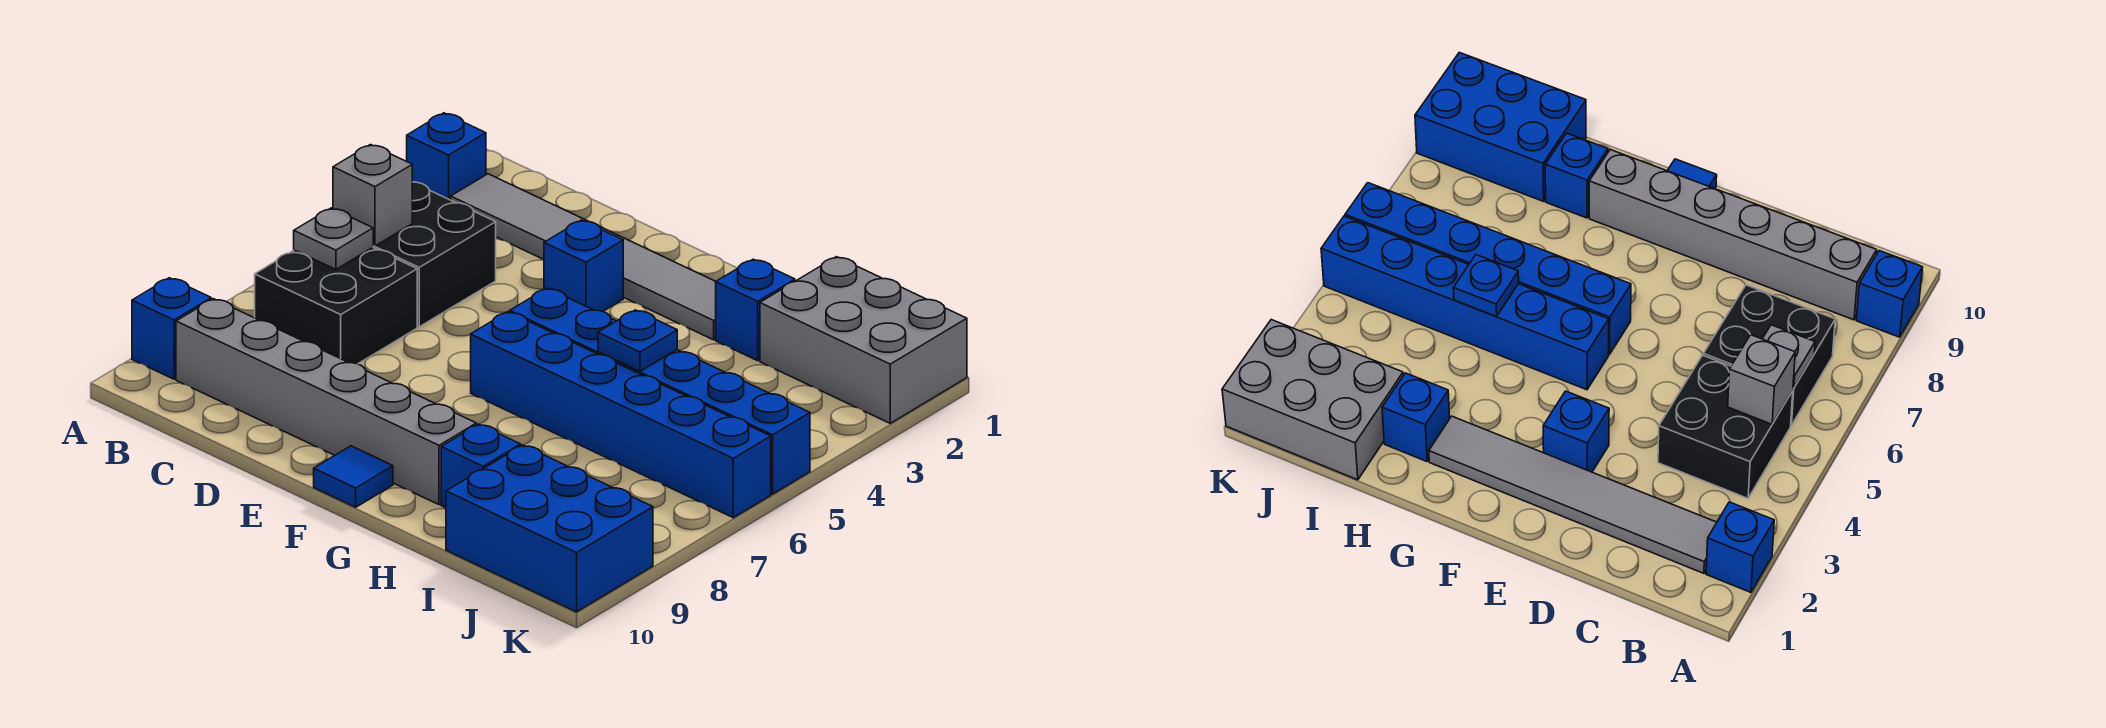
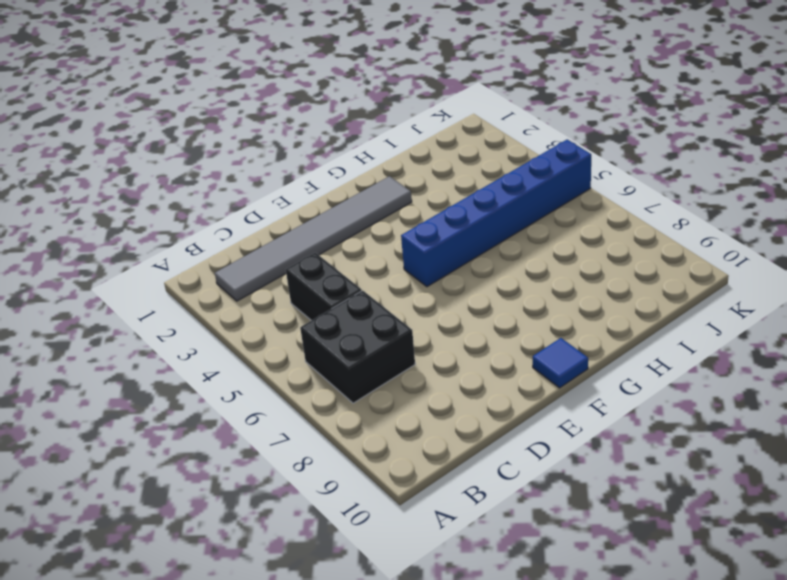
black brick C4:C5 level 1 -> black brick B4:C5 level 1
none -> blue brick A2 level 1
none -> blue brick A9 level 1
none -> grey brick B9:G9 level 1

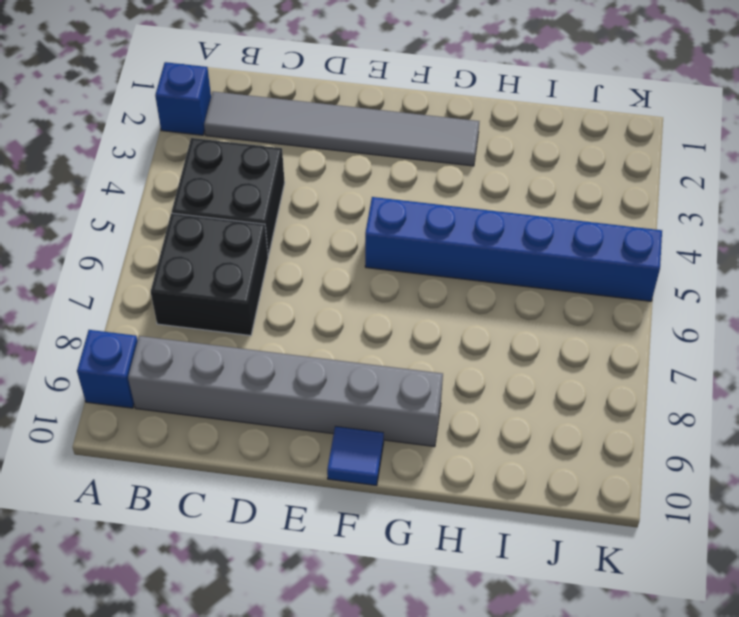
none -> blue brick E3 level 1
none -> blue brick F6:K6 level 1
none -> blue brick H2 level 1

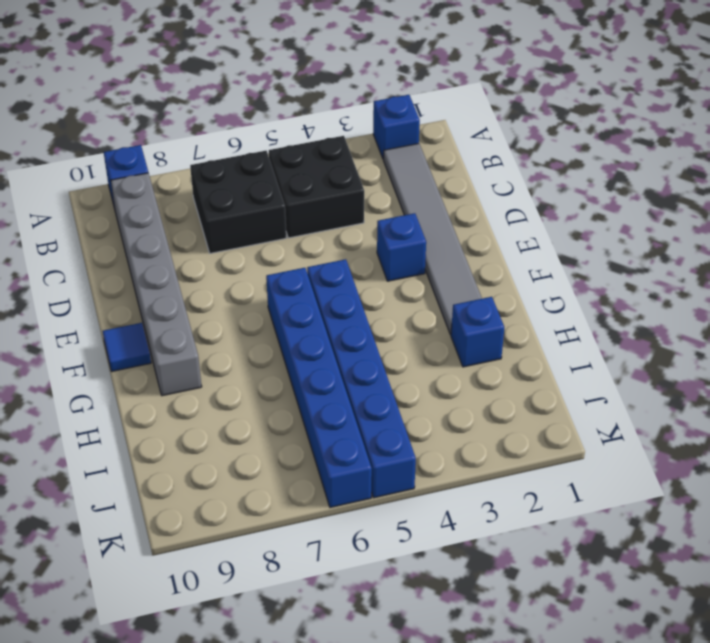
none -> blue brick H9 level 1
none -> grey brick I1:K2 level 1
none -> blue brick I9:K10 level 1

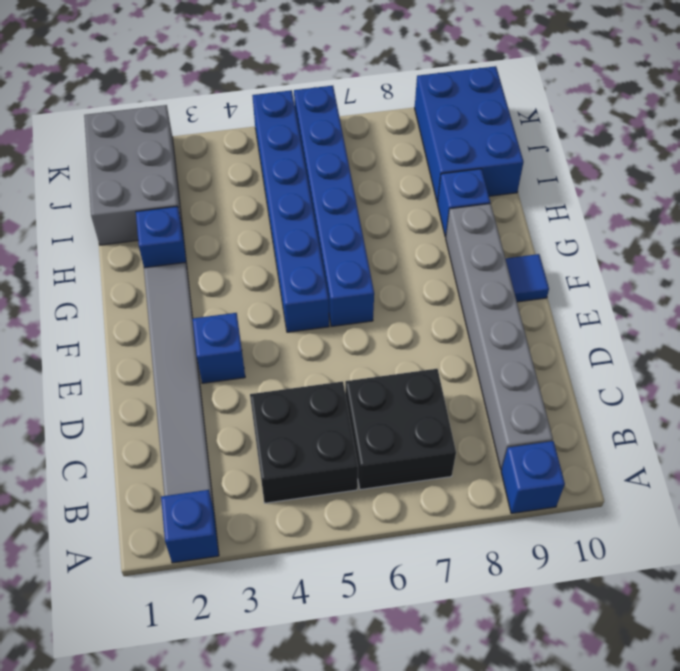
none -> grey brick B5 level 2
none -> grey plate B6 level 2
none -> blue plate H5 level 2

